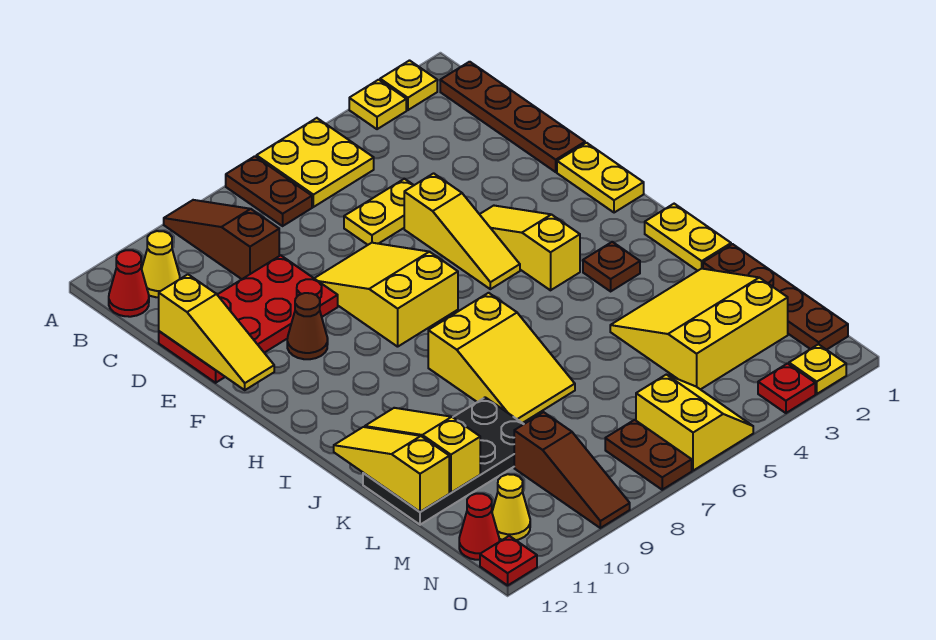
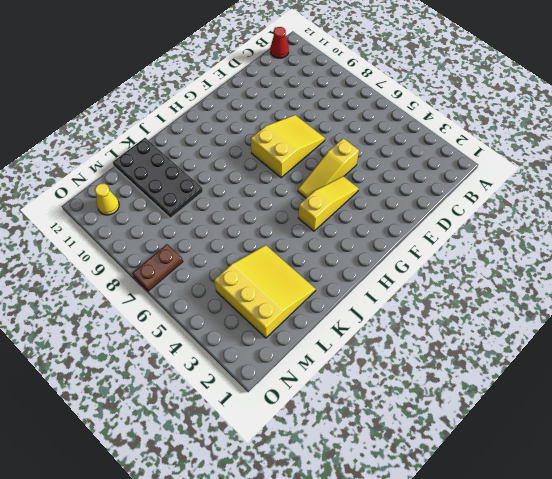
none -> yellow plate A2 level 1
none -> yellow plate A3 level 1
none -> yellow plate A5:B6 level 1
none -> brown plate A7:B7 level 1

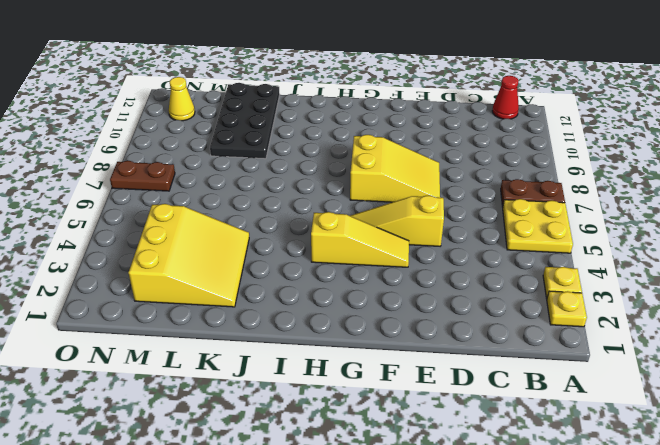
none -> brown slope A9:C9 level 1 top C
none -> brown plate B1:E1 level 1
none -> yellow cone B11 level 1
none -> yellow plate D5:D6 level 1

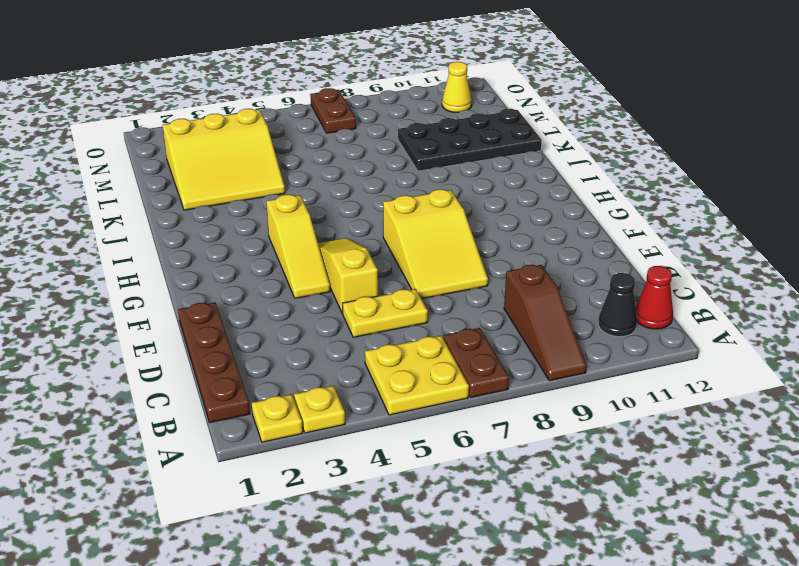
black cone B11 level 1 -> yellow cone B11 level 1
none -> red plate D9:E12 level 1
none -> yellow plate F1:G1 level 1
none -> brown cone F10 level 1
none -> yellow plate I1:J1 level 1

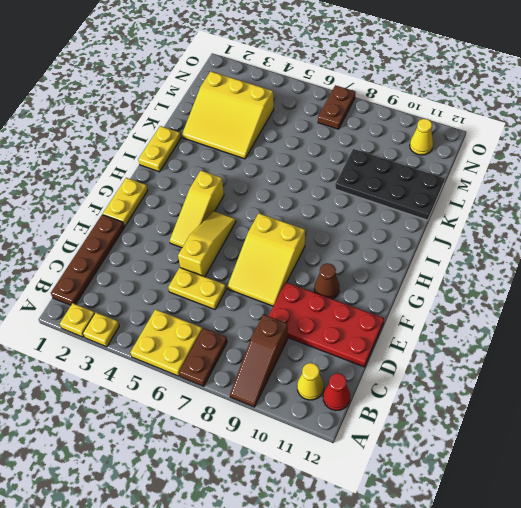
none -> brown plate I3 level 1
none -> yellow slope I7:K8 level 1 top I
none -> brown plate K1:N1 level 1
none -> brown slope M9:O9 level 1 top M

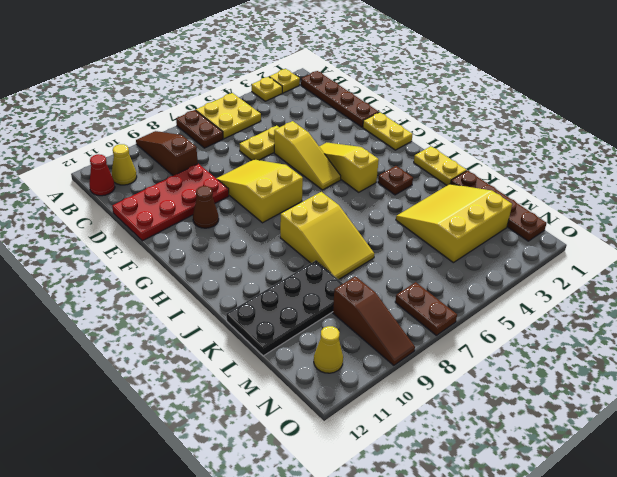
none -> yellow slope N5:O6 level 1 top 6
none -> red cone N12 level 1
none -> yellow plate O2 level 1
none -> red plate O3 level 1

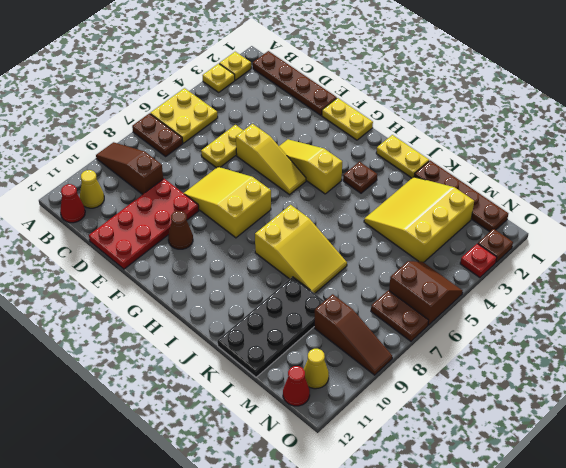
brown slope N5:O6 level 1 top 6 -> yellow slope N5:O6 level 1 top 6
brown plate O2 level 1 -> yellow plate O2 level 1
none -> red plate O12 level 1
none -> yellow slope D12:F12 level 2 top D
none -> yellow slope J11:L11 level 2 top L
none -> yellow slope J12:L12 level 2 top L

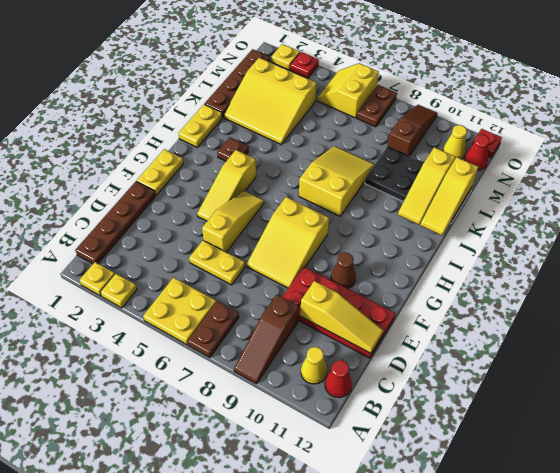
yellow slope D10:D12 level 2 top 10 -> yellow slope D12:F12 level 2 top D

